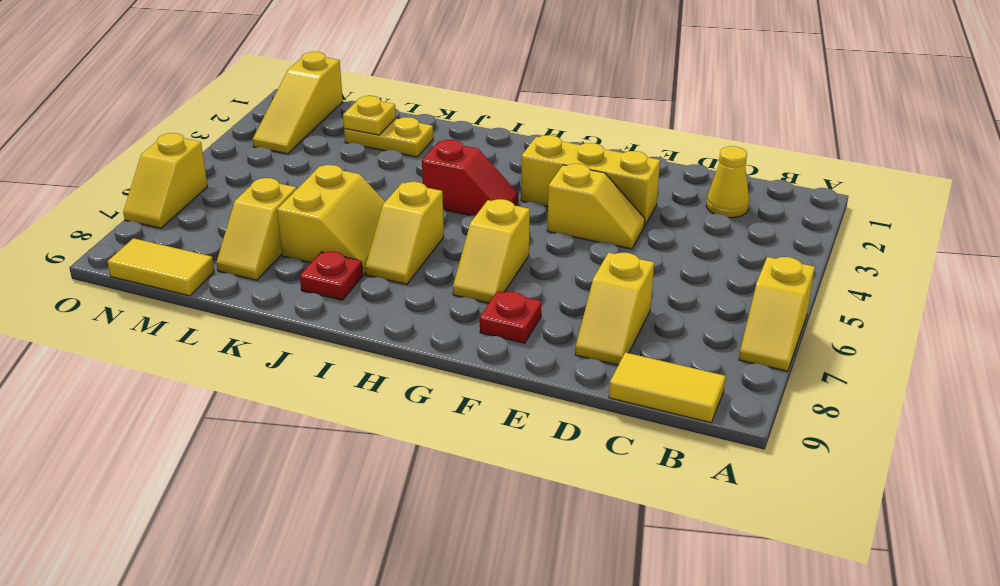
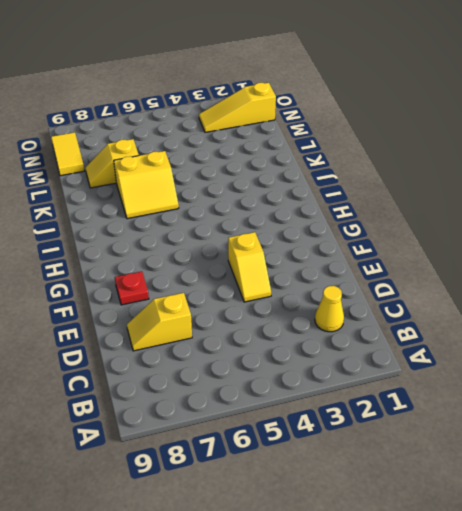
none -> yellow slope A6:A7 level 1 top 6
none -> yellow tile B9:C9 level 1
none -> yellow brick E3:G3 level 1

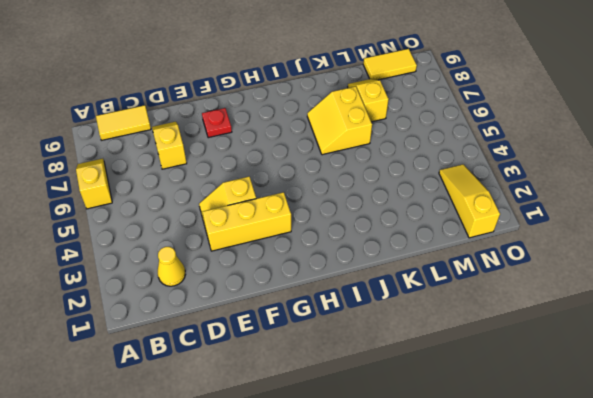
none -> yellow slope G6:G7 level 1 top 6
none -> red slope H4:I4 level 1 top I
none -> yellow slope I6:I7 level 1 top 6

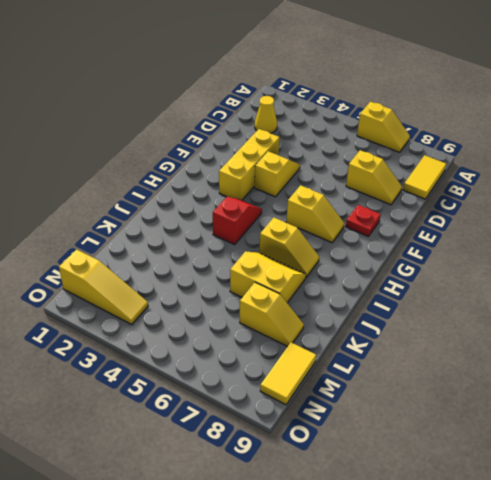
none -> red plate J8 level 1
none -> yellow plate K2:L2 level 1
none -> yellow slope O6:O7 level 1 top 6

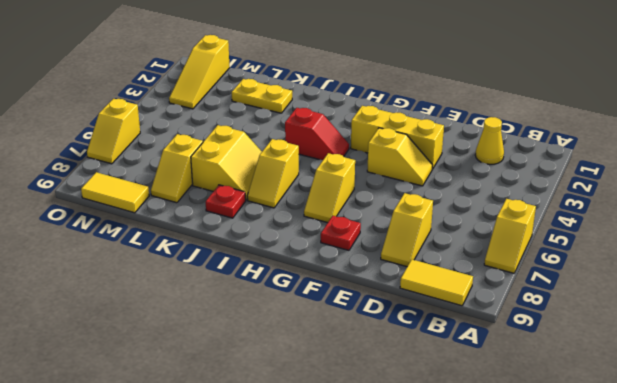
none -> yellow plate L2 level 2

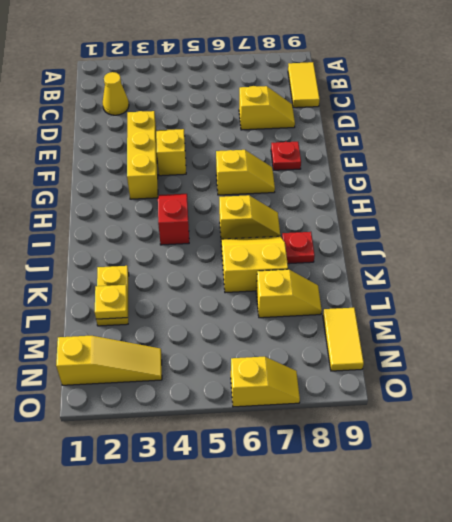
none -> yellow slope A6:A7 level 1 top 6

